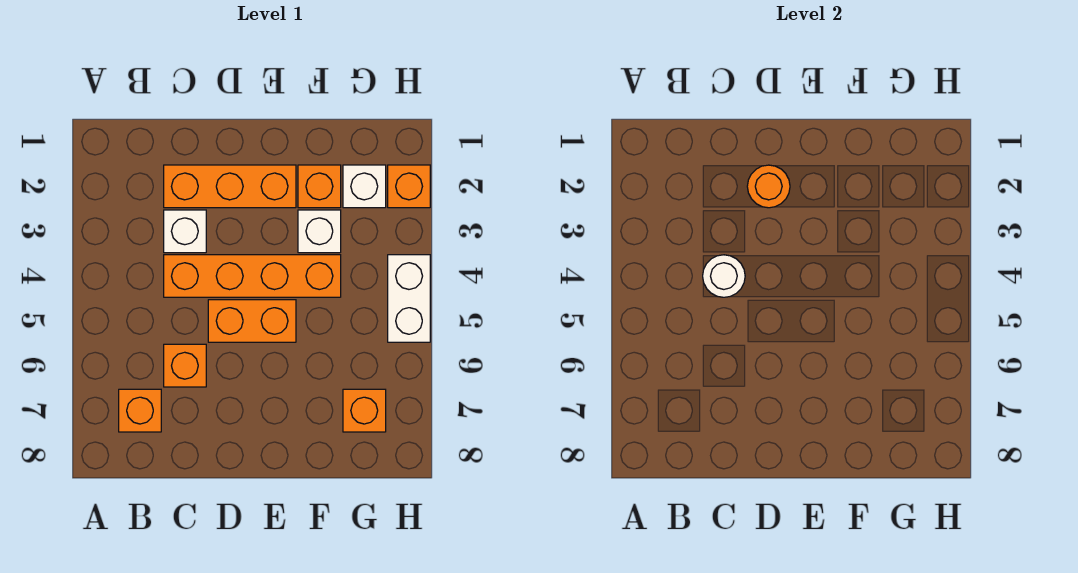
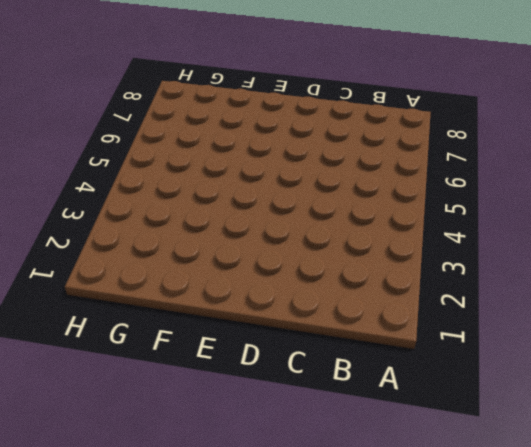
none -> orange brick B7 level 1
none -> orange brick C2:E2 level 1
none -> white brick C3 level 1

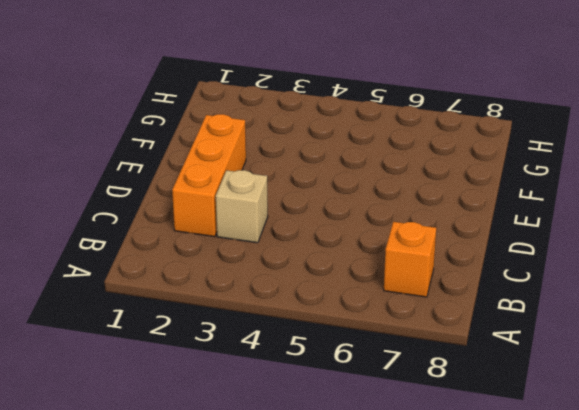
tan brick C3 level 1 -> white brick C3 level 1
none -> orange brick C4:F4 level 1
none -> orange brick C6 level 1
none -> orange brick D5:E5 level 1

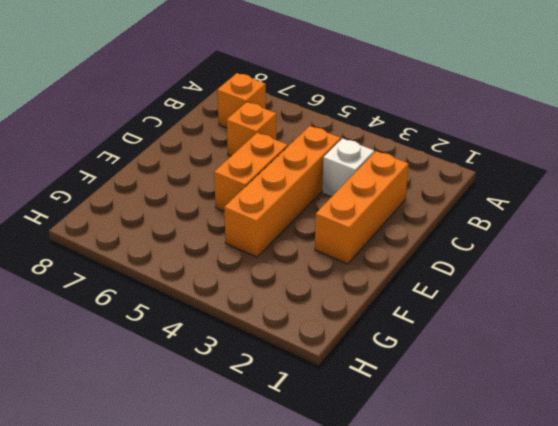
none -> orange brick F2 level 1
none -> white brick F3 level 1
none -> white brick G2 level 1

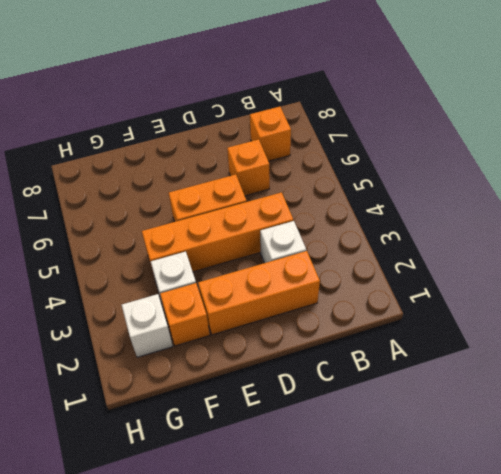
none -> orange brick G7 level 1
none -> orange brick H2 level 1
none -> white brick H4:H5 level 1

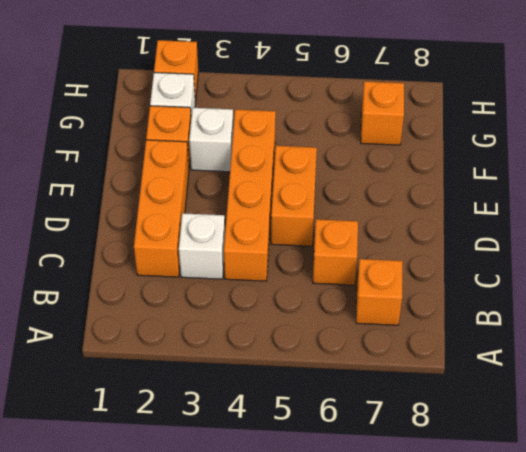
none -> white brick H4:H5 level 1
none -> white round brick C4 level 2
none -> orange round brick D2 level 2

